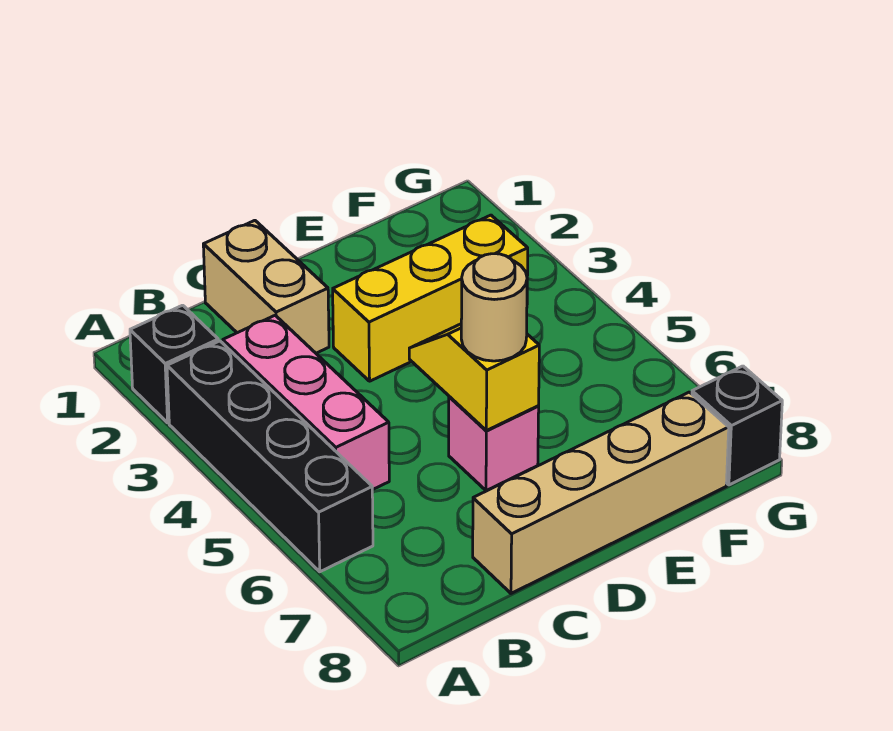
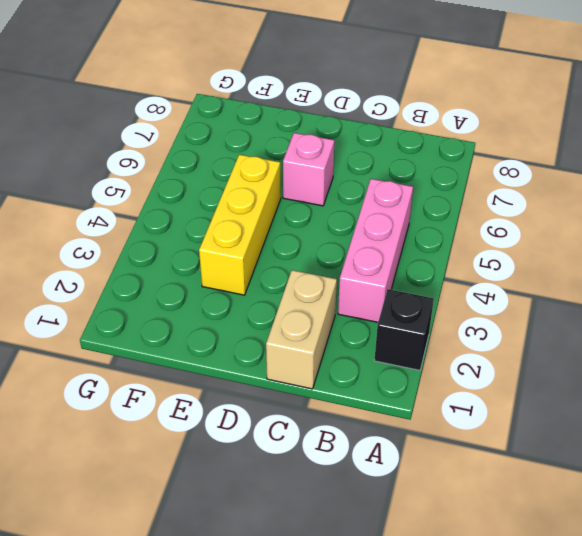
yellow brick E3:E5 level 1 -> yellow brick D3:F3 level 1
none -> black brick A3:A6 level 1
none -> tan brick C8:F8 level 1

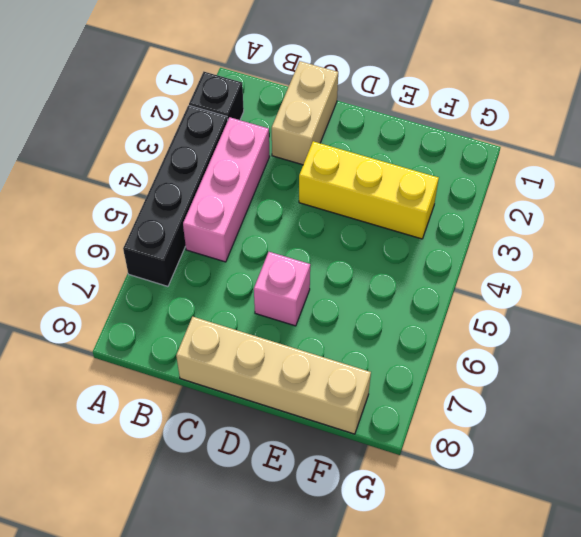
none -> black brick G8 level 1
none -> yellow slope D5:D6 level 2 top 6

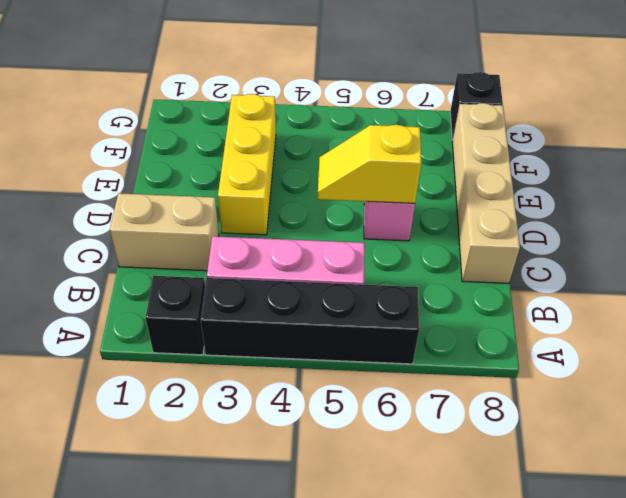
none -> tan round brick D6 level 3

